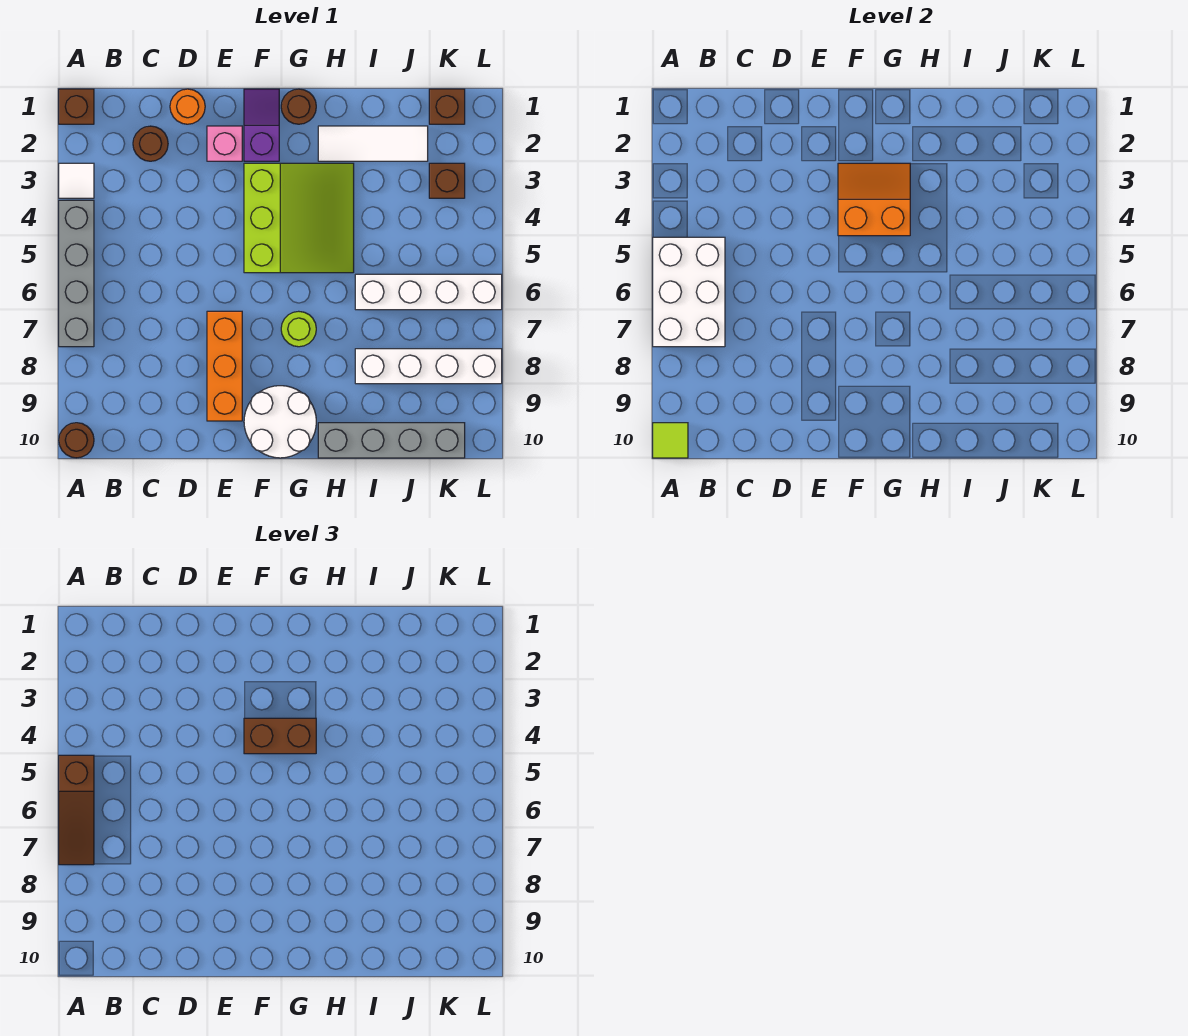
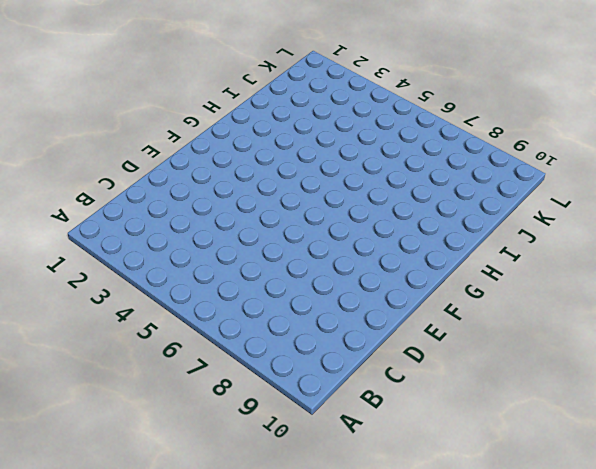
none -> brown brick A1 level 1
none -> white tile A3 level 1
none -> grey brick A4:A7 level 1

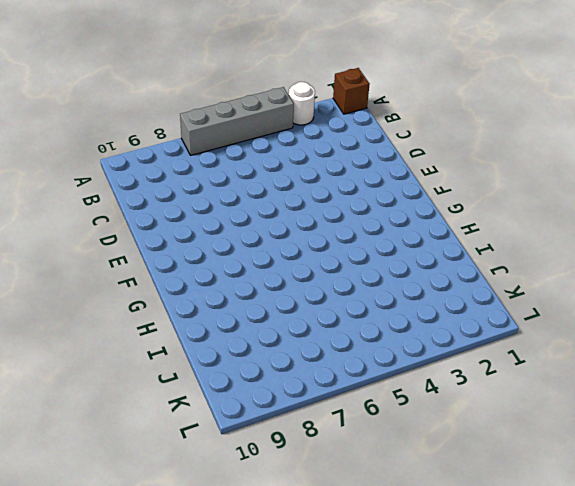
white round brick A3 level 1 -> white tile A3 level 1
none -> brown round brick A10 level 1
none -> brown round brick C2 level 1
none -> orange round brick D1 level 1

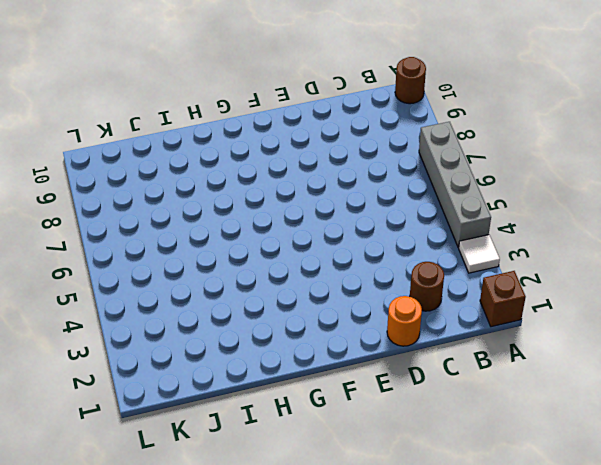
none -> pink brick E2 level 1
none -> orange brick E7:E9 level 1
none -> purple slope F1:F2 level 1 top 2

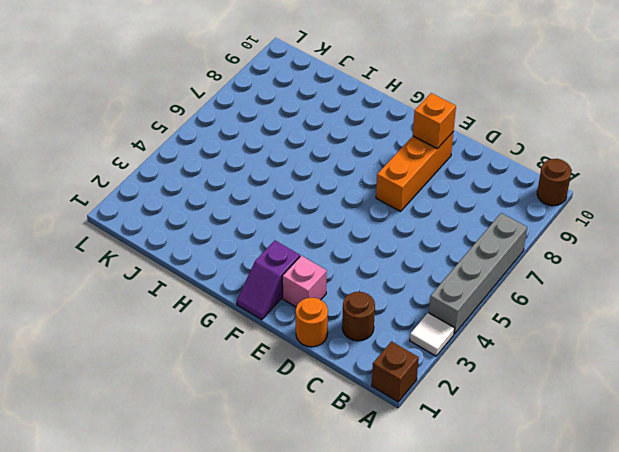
orange brick E9 level 2 -> none
none -> lime slope F3:H5 level 1 top F
none -> white round brick F9:G10 level 1
none -> brown round brick G1 level 1

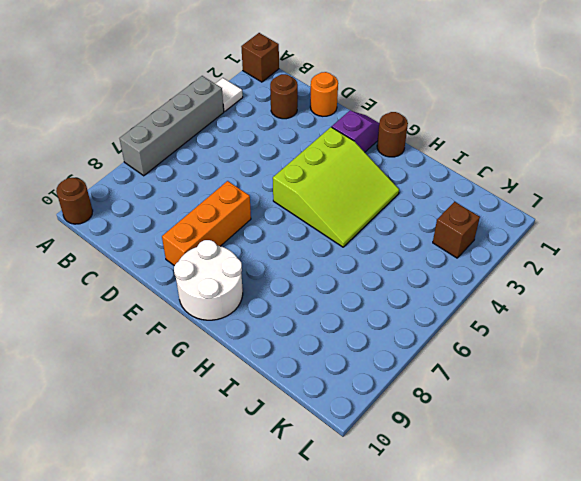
none -> pink brick E2 level 1
none -> lime round brick G7 level 1
none -> white tile H2:J2 level 1

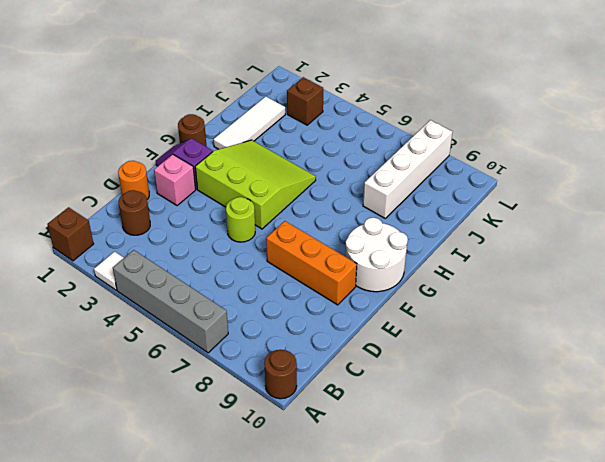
lime round brick E5 level 1 -> lime round brick G7 level 1
none -> grey brick H10:K10 level 1
none -> white brick I6:L6 level 1
none -> brown brick K1 level 1

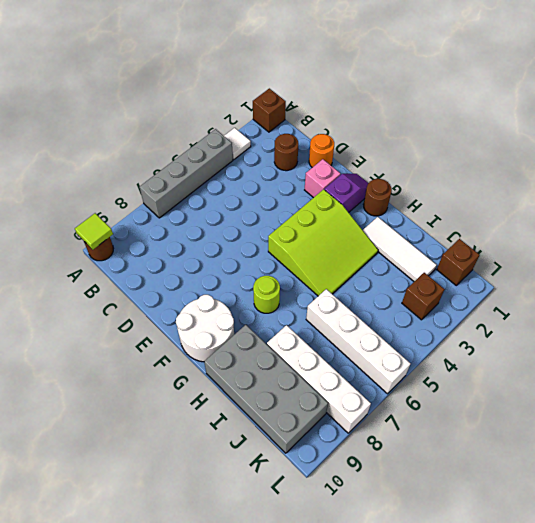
grey brick H9:K10 level 1 -> grey brick H10:K10 level 1
none -> orange brick E7:E9 level 1
none -> white brick A5:B7 level 2
none -> orange slope F3:G4 level 2 top 4

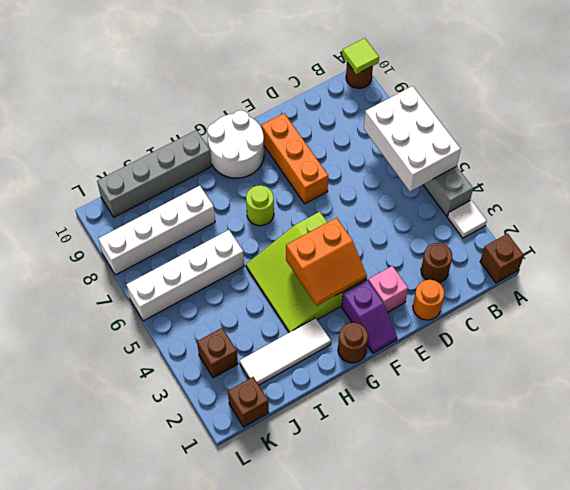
none -> brown slope A5:A7 level 3 top 5
none -> brown brick F4:G4 level 3

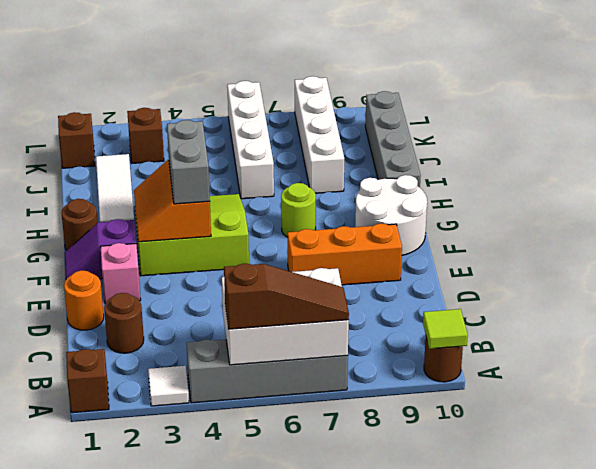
grey brick F4:G4 level 3 -> brown brick F4:G4 level 3

